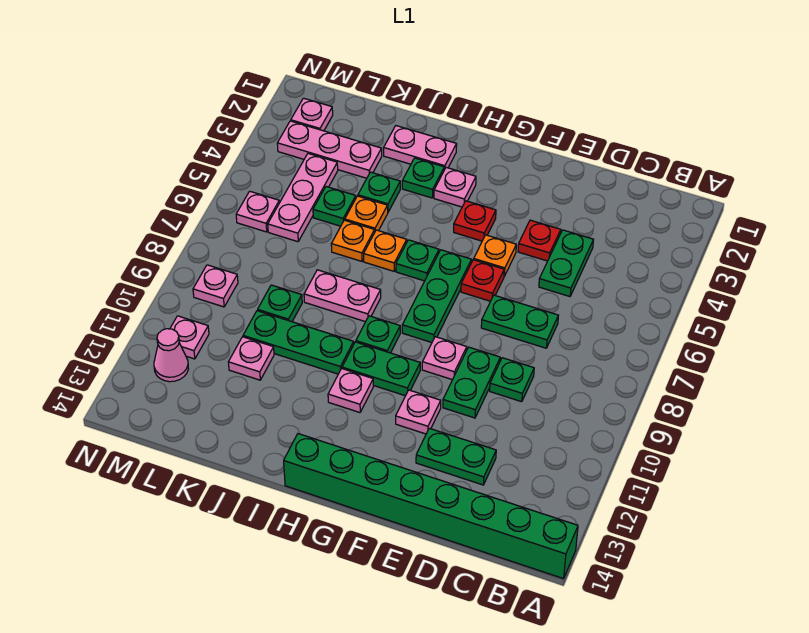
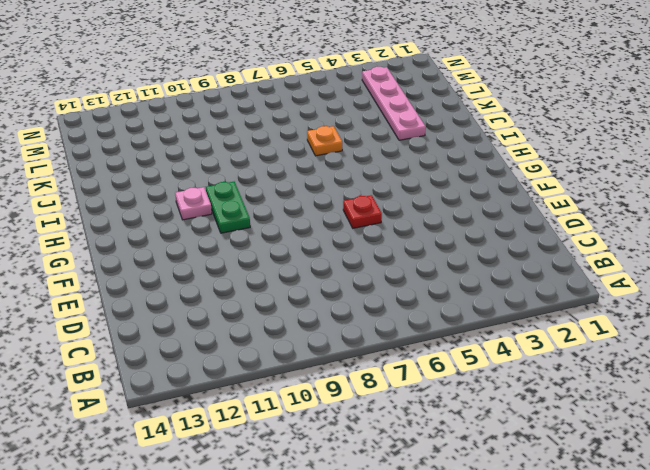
pink plate J3:M3 level 1 -> pink plate K3:M3 level 1
none -> green brick A14:H14 level 1
none -> green plate D4:D5 level 1
none -> green plate D7:E7 level 1
none -> green plate D9 level 1

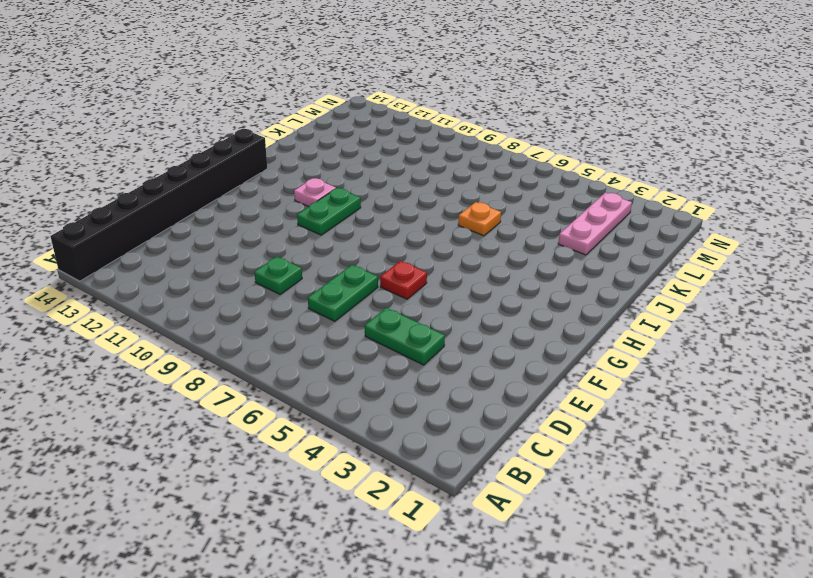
black brick A14:H14 level 1 -> green brick A14:H14 level 1
none -> green plate D12:E12 level 1
none -> red plate E4 level 1
none -> green plate E9:E10 level 1
none -> orange plate F5 level 1

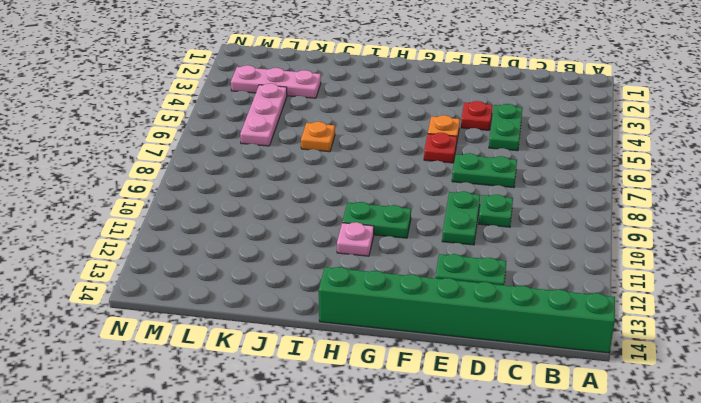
none -> pink plate F9 level 1
none -> pink plate F11 level 1
none -> red plate G4 level 1
none -> green plate G6:G8 level 1

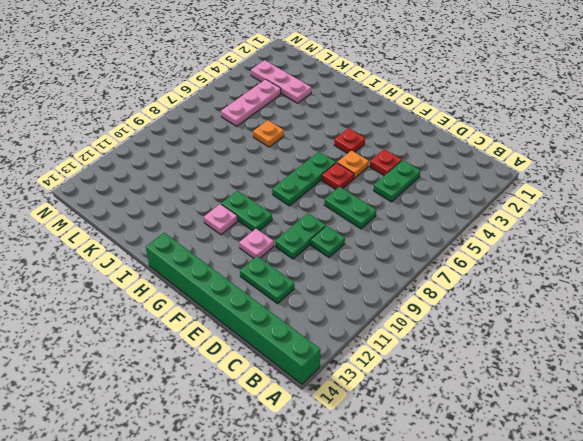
none -> pink plate F9 level 1
none -> pink plate H3 level 1
none -> green plate H6 level 1
none -> green plate H9 level 1

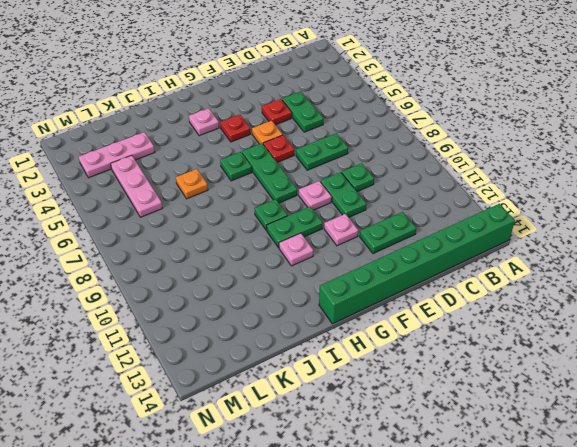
none -> pink plate I2:J2 level 1
none -> green plate I3 level 1
none -> orange plate I6 level 1
none -> pink plate I8:J8 level 1

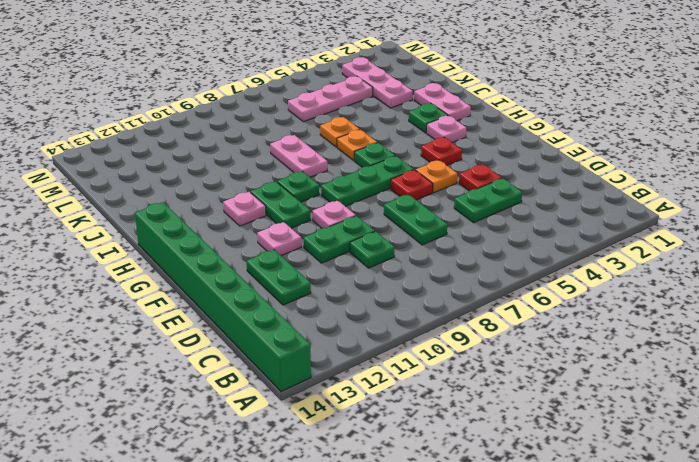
none -> green plate I10:K10 level 1
none -> green plate J4 level 1
none -> orange plate J5 level 1
none -> green plate K5 level 1

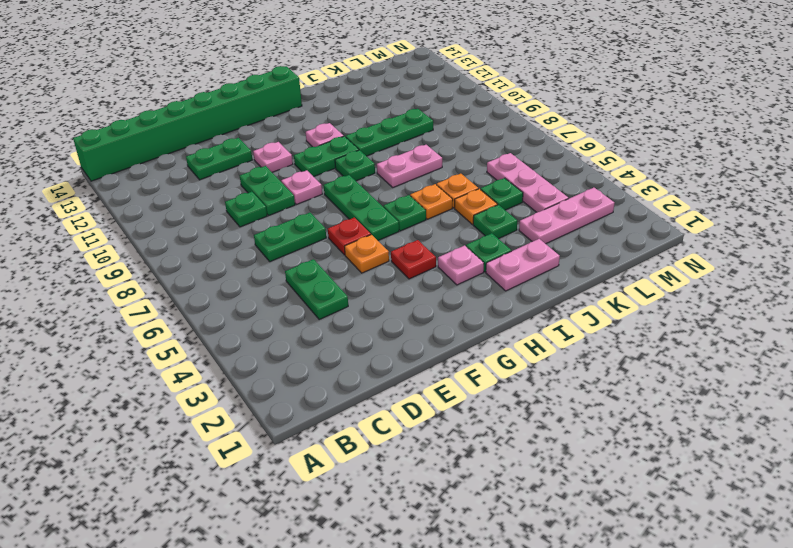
none -> red plate E4 level 1
none -> green plate K9 level 1
none -> pink plate K11 level 1
none -> pink plate M2 level 1

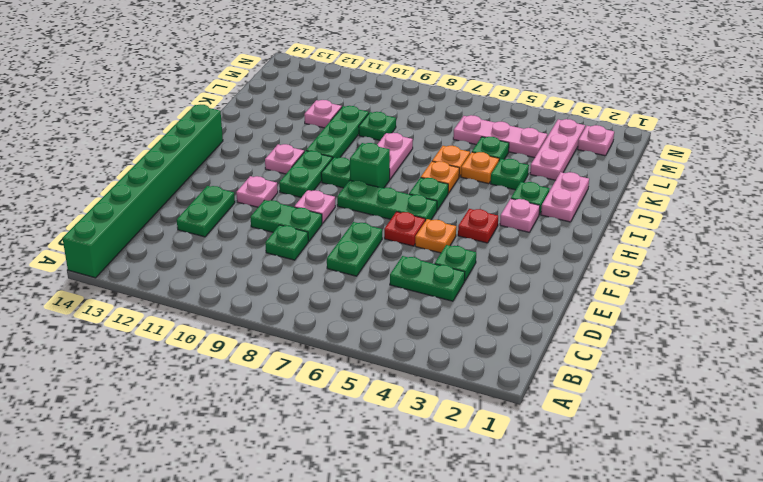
green plate E4 level 1 -> red plate E4 level 1
green brick H8 level 1 -> none
none -> pink plate M6 level 1
none -> pink plate M9 level 1
none -> pink plate M11 level 1
none -> pink cone M12 level 1

